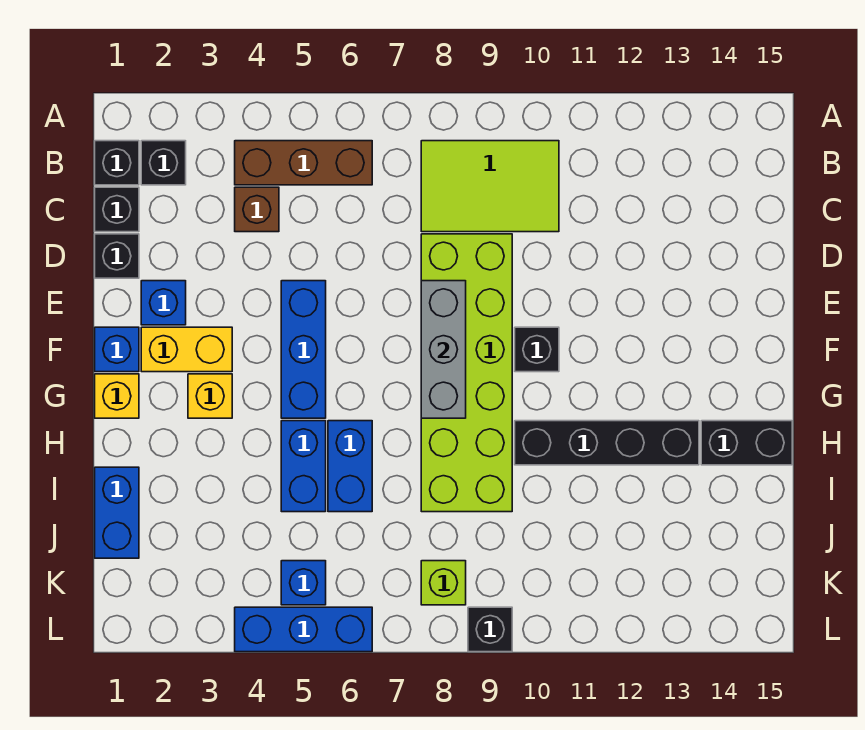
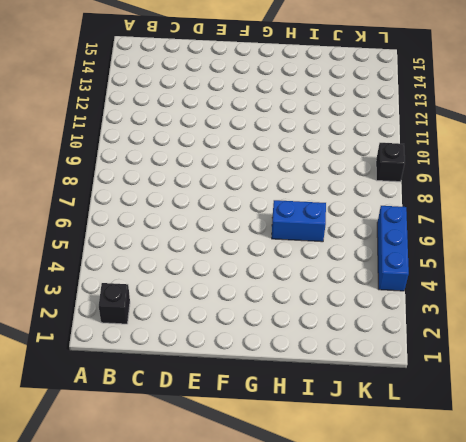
none -> black brick B1 level 1
none -> brown brick B4:B6 level 1
none -> lime tile B8:C10 level 1

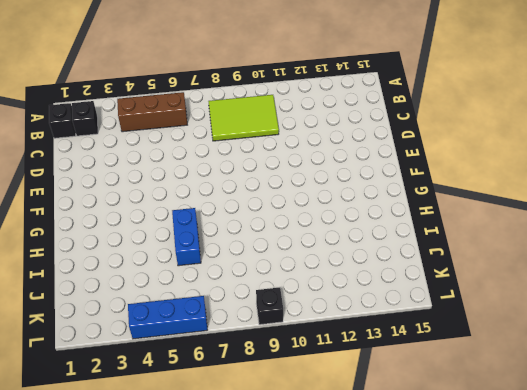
none -> black brick C1 level 1
none -> brown brick C4 level 1
none -> black brick D1 level 1

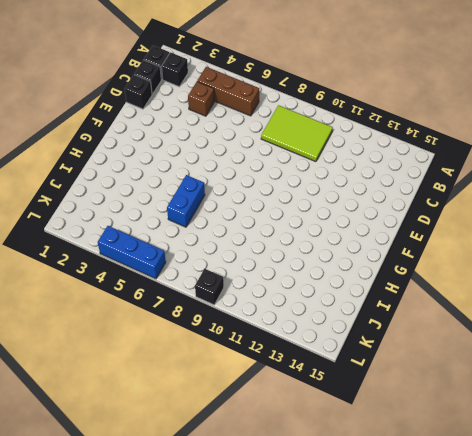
none -> lime brick D8:I9 level 1
none -> blue brick E2 level 1
none -> blue brick E5:G5 level 1

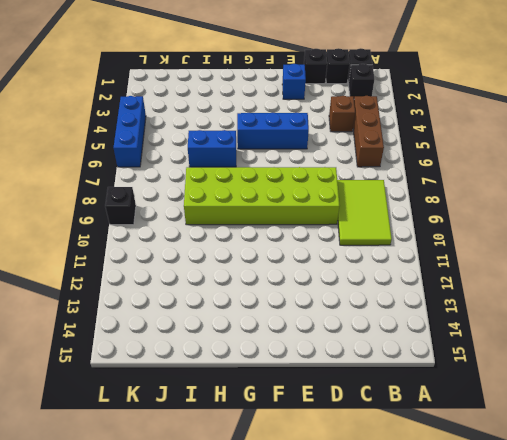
none -> blue brick F1 level 1
none -> yellow brick F2:F3 level 1
none -> black brick F10 level 1

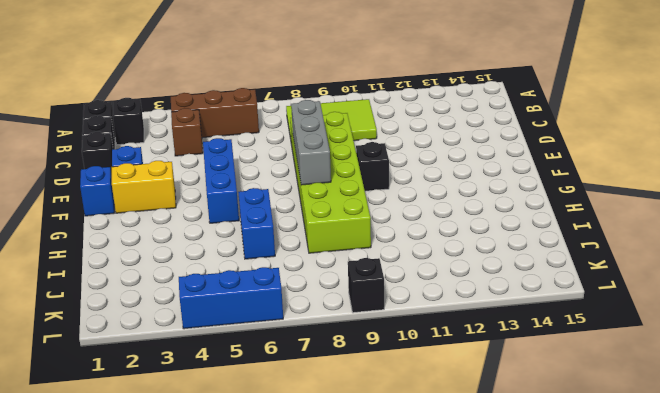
none -> yellow brick G1 level 1
none -> yellow brick G3 level 1
none -> blue brick H5:I5 level 1

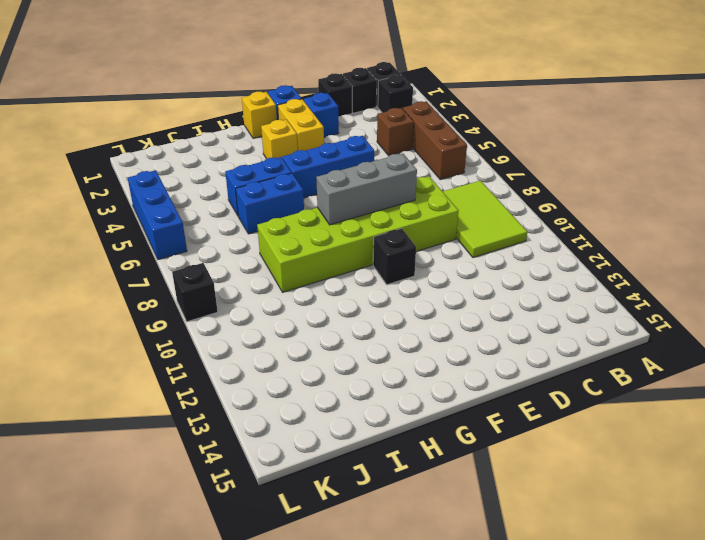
none -> black brick H10:H13 level 1
none -> black brick H14:H15 level 1
none -> blue brick I1:J1 level 1

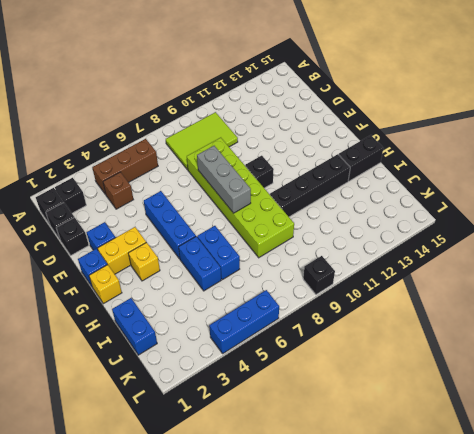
none -> blue brick K5 level 1
none -> lime brick K8 level 1

